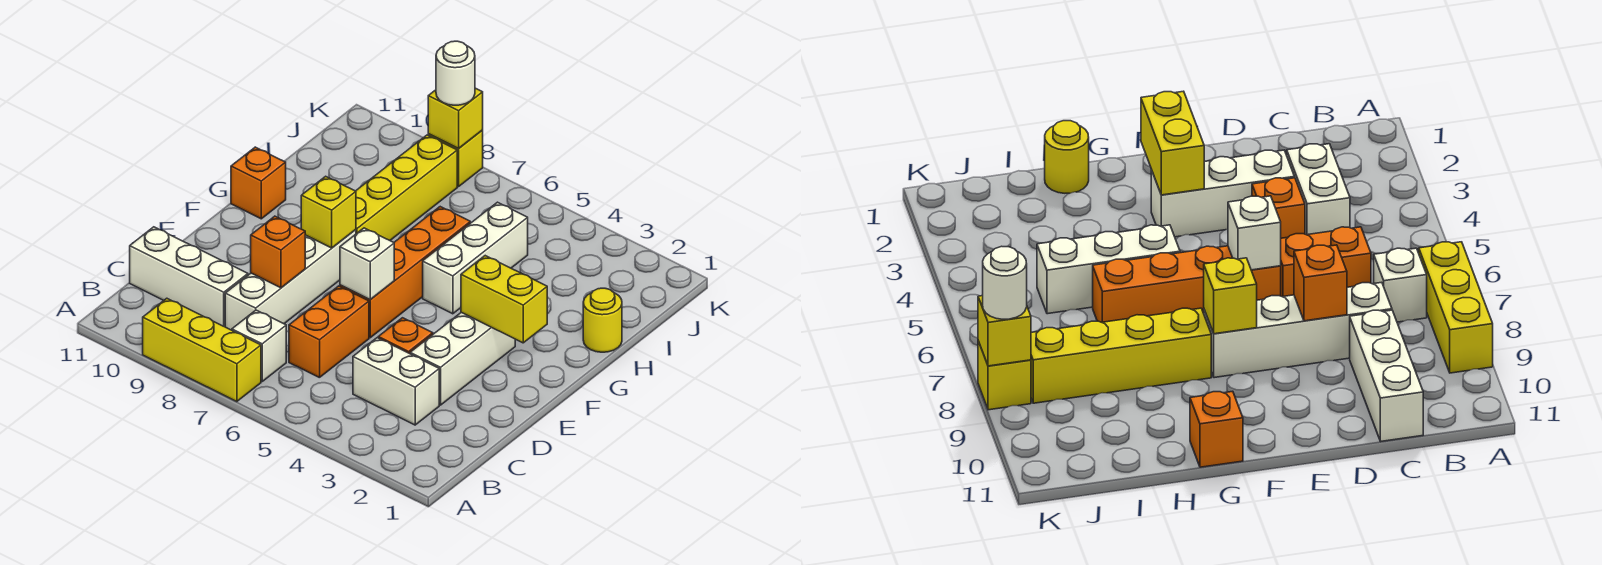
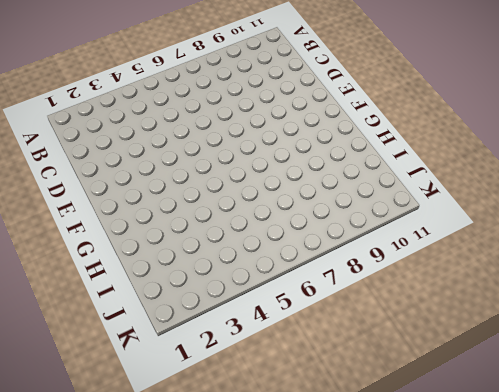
none -> yellow brick A7:A9 level 1
none -> white brick B7 level 1
none -> white brick C3:C4 level 1

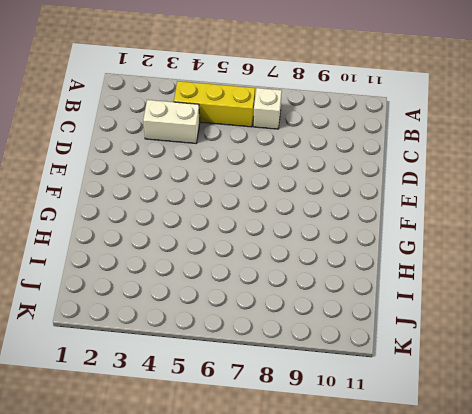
yellow brick B4:B6 level 1 -> yellow brick A7:A9 level 1
none -> orange brick C6:D6 level 1
none -> white brick C8:F8 level 1
none -> white brick C9:C11 level 1

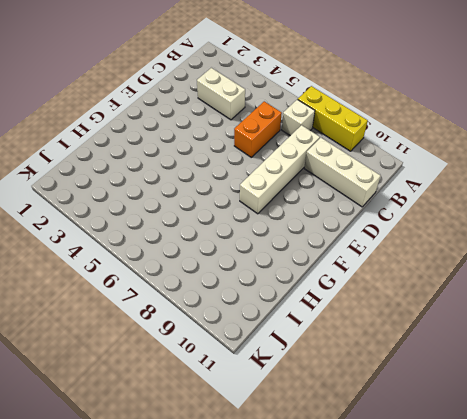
none -> white brick D3:F3 level 1
none -> orange brick D4 level 1
none -> orange brick E6:H6 level 1

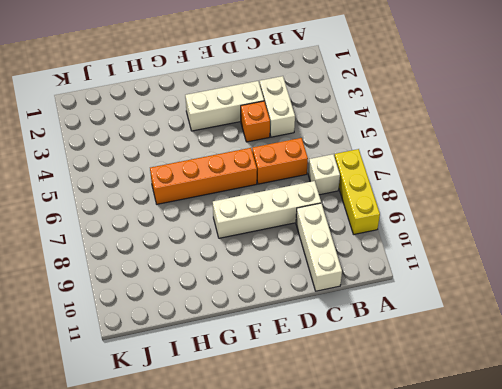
none -> white brick G5:I5 level 1
none -> yellow brick G8:J8 level 1
none -> orange brick G11 level 1

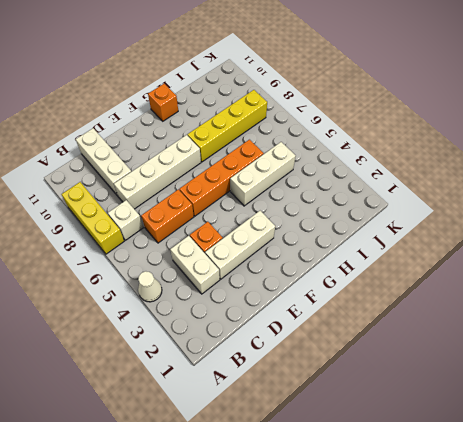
white cone A4 level 1 -> none
none -> yellow round brick H1 level 1
none -> yellow brick K8 level 1
none -> orange brick D8 level 2

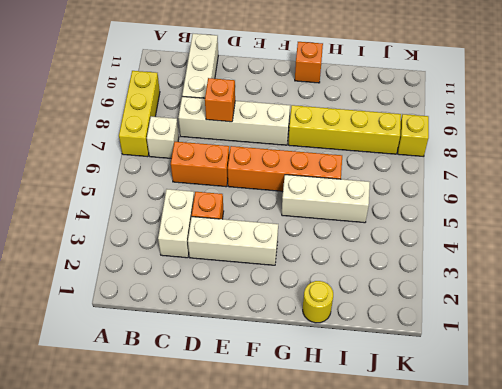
none -> white brick E6 level 2
none -> yellow brick F2:F3 level 2
none -> yellow brick F8 level 2

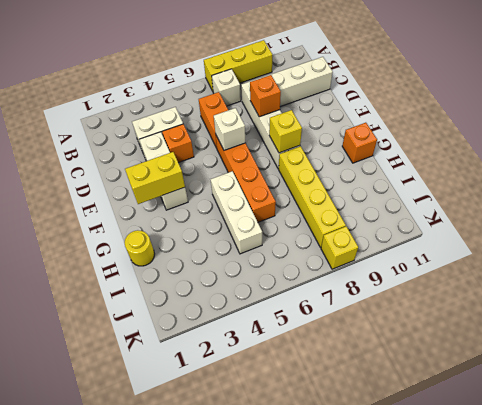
none -> yellow brick K8 level 2
none -> white round brick K8 level 3

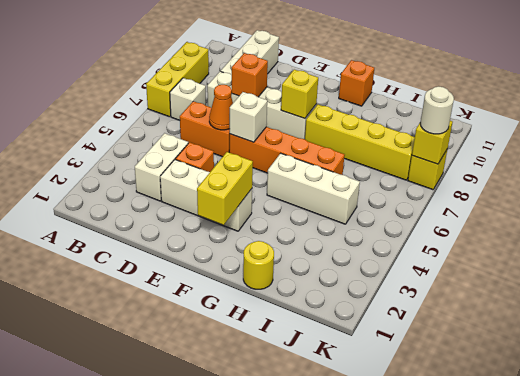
orange cone D6 level 2 -> none

